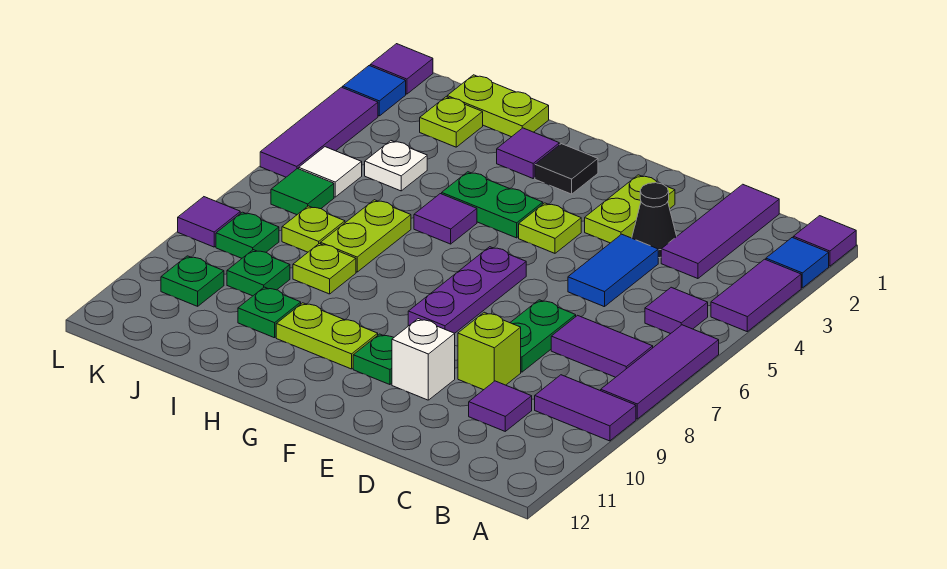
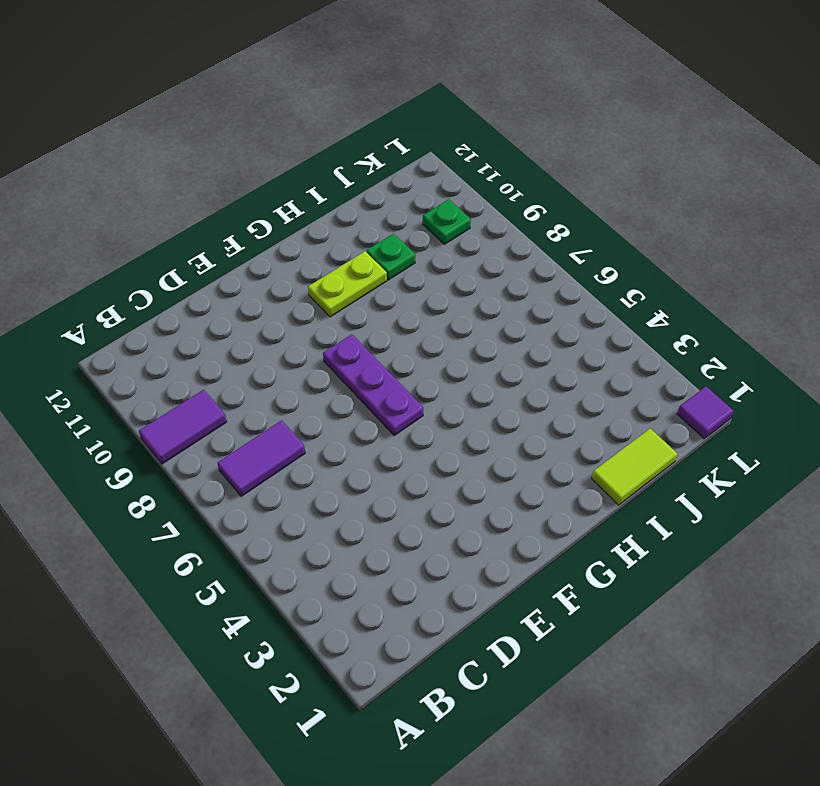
lime tile I1:J1 level 1 -> lime plate I1:J1 level 1
none -> purple tile A1 level 1
none -> blue tile A2 level 1
none -> purple tile A3:A4 level 1
none -> purple tile A6:A8 level 1

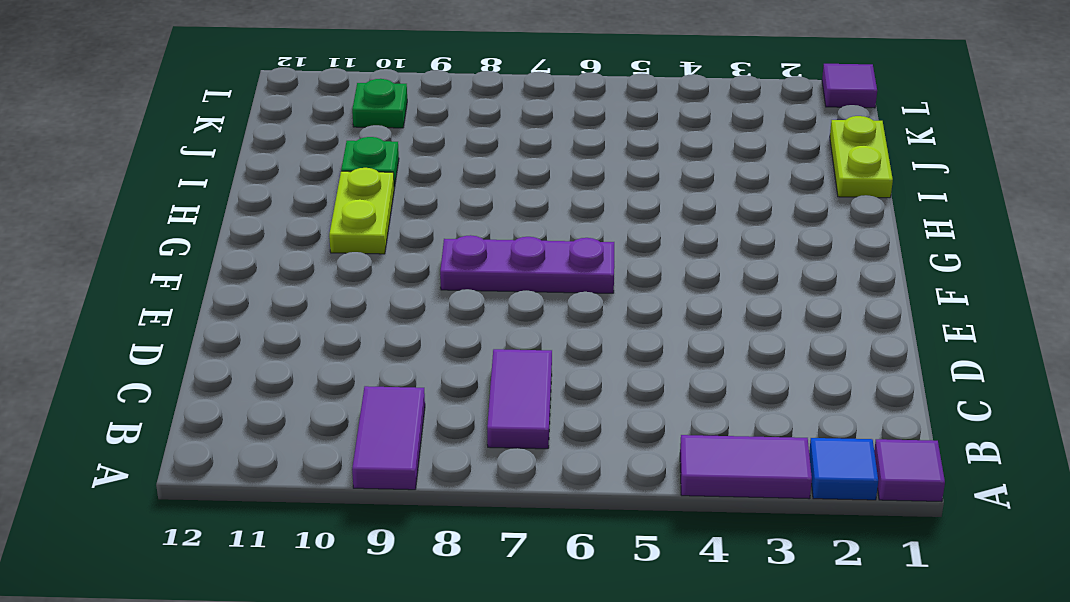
none -> purple tile A6:A8 level 1
none -> purple tile B5 level 1
none -> purple tile C1:C3 level 1
none -> purple tile C10 level 1

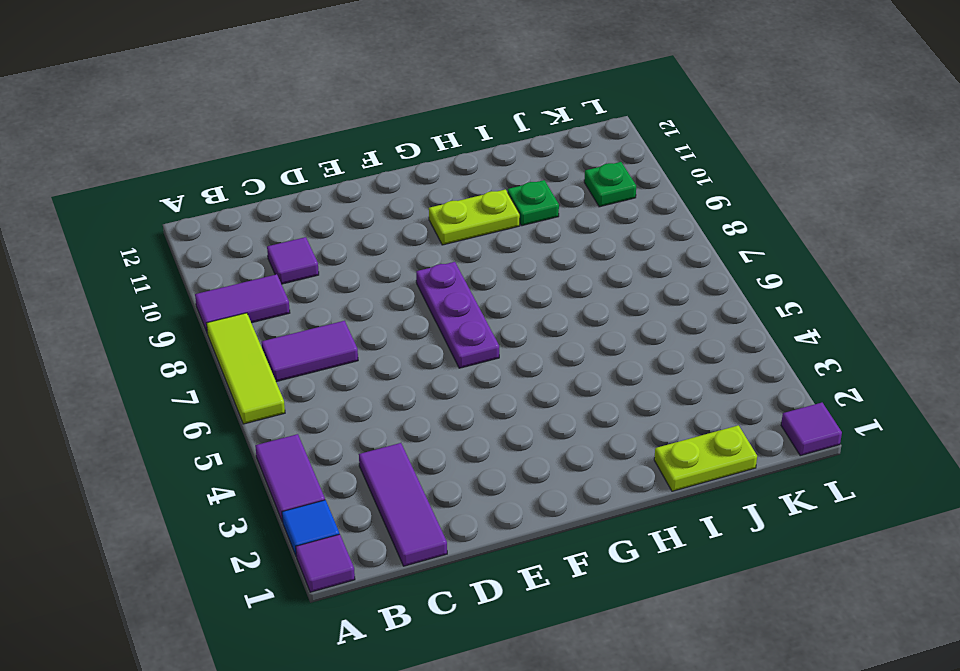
lime tile A6:A8 level 1 -> purple tile A6:A8 level 1
none -> purple tile B5 level 1
none -> black cone D3 level 1
none -> blue tile D4:D5 level 1
none -> green plate D7:D8 level 1

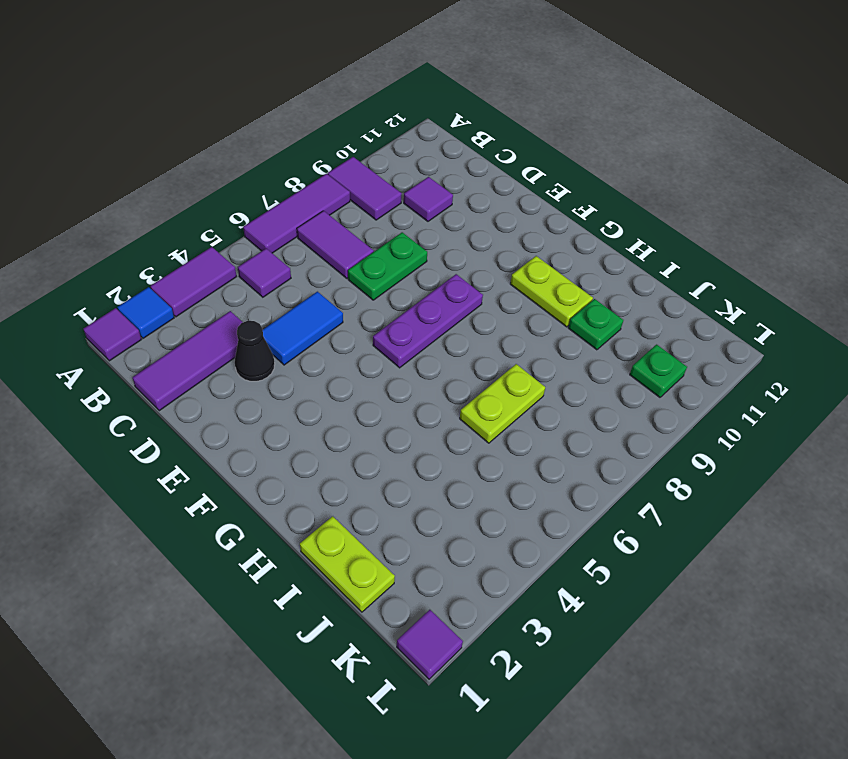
none -> lime brick D9 level 1
none -> lime plate E2:E3 level 1
none -> white brick E10 level 1
none -> lime plate F4 level 1

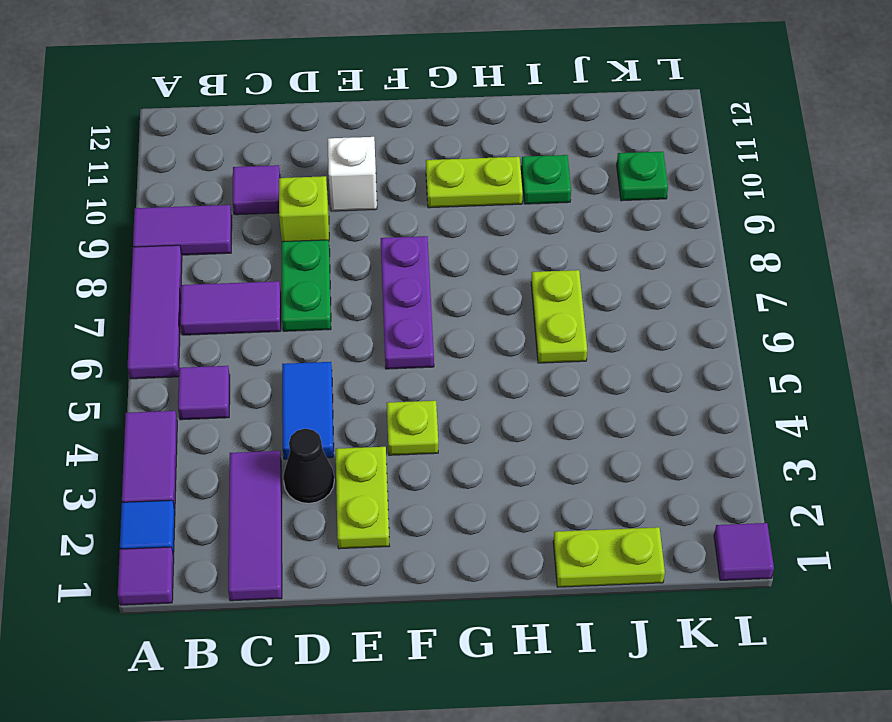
none -> green plate F10 level 1
none -> black tile G2 level 1
none -> green plate G4:H4 level 1
none -> purple tile H2 level 1

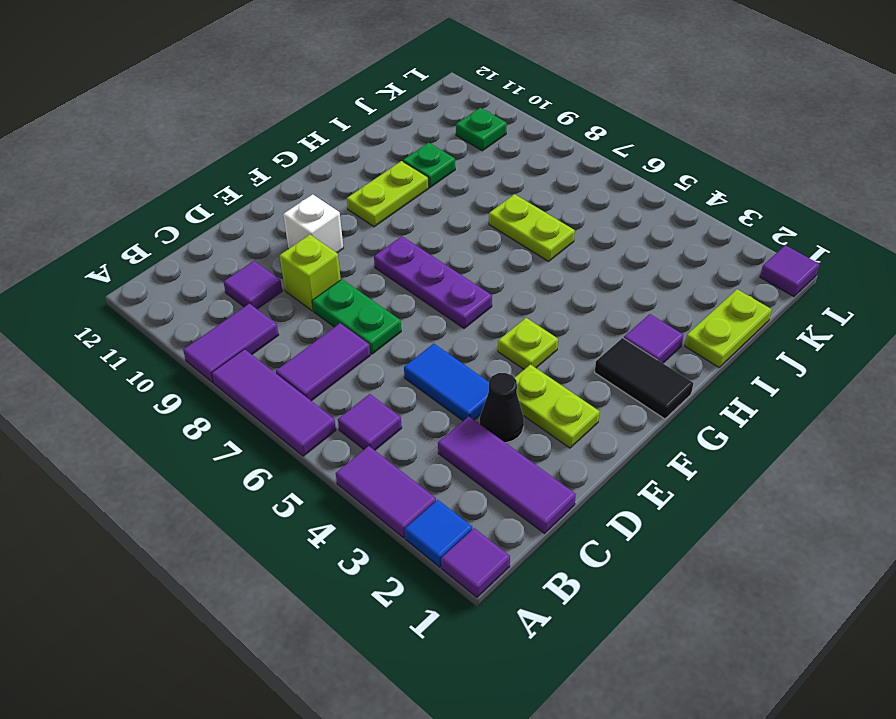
black tile G1:G2 level 1 -> black tile G2 level 1
none -> green plate F10 level 1
none -> green plate G4:H4 level 1
none -> purple tile H5 level 1
none -> lime plate I8 level 1

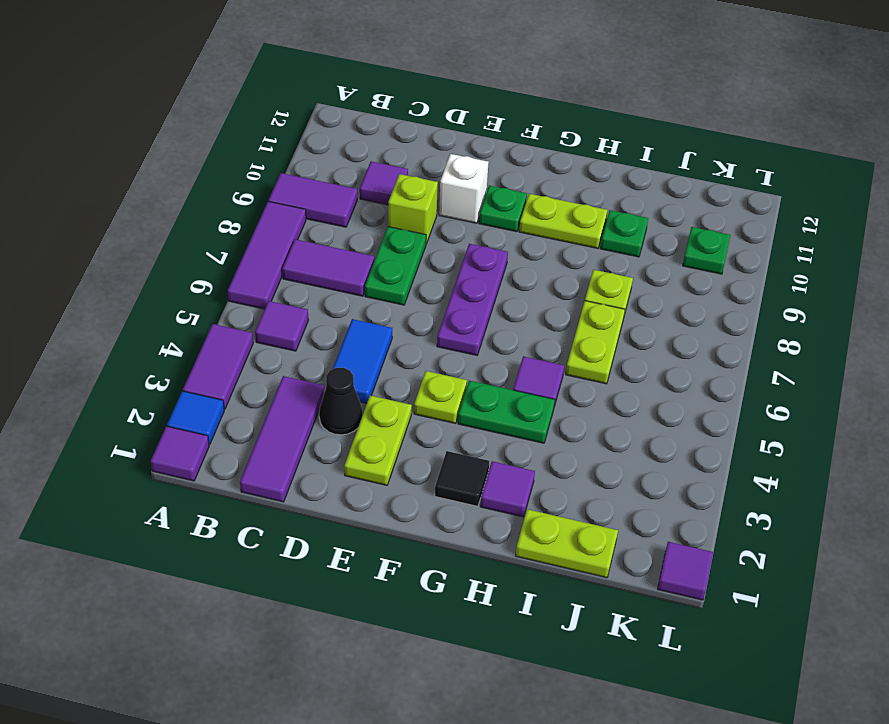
none -> lime plate J2 level 1
none -> white plate J4 level 1
none -> lime plate J7 level 1
none -> green plate J9 level 1

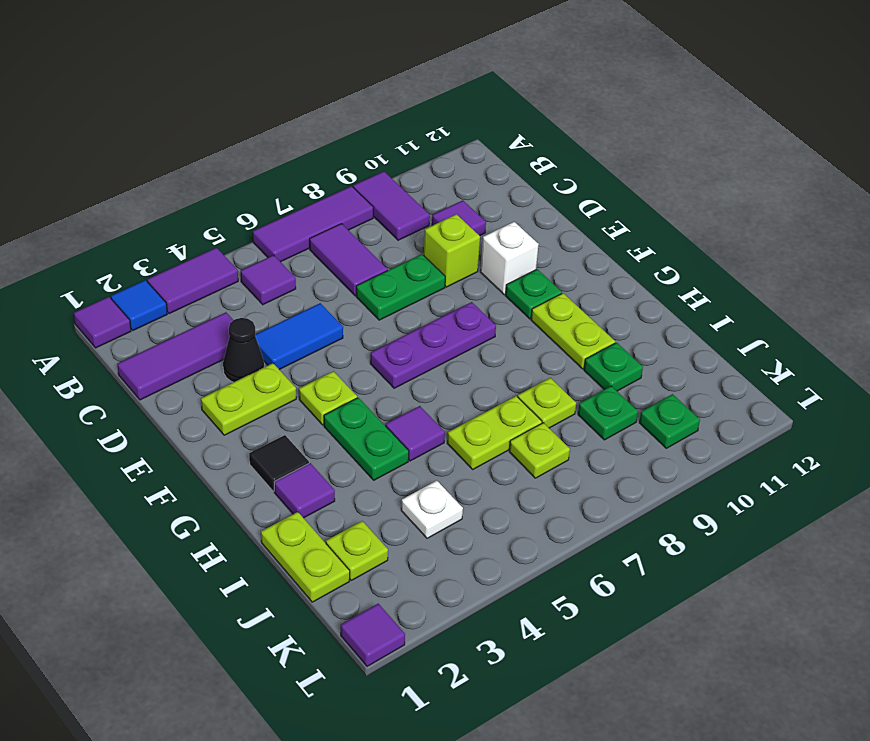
none -> white tile K5 level 1
none -> green tile K6 level 1
none -> green plate K8 level 1
none -> blue tile L2 level 1

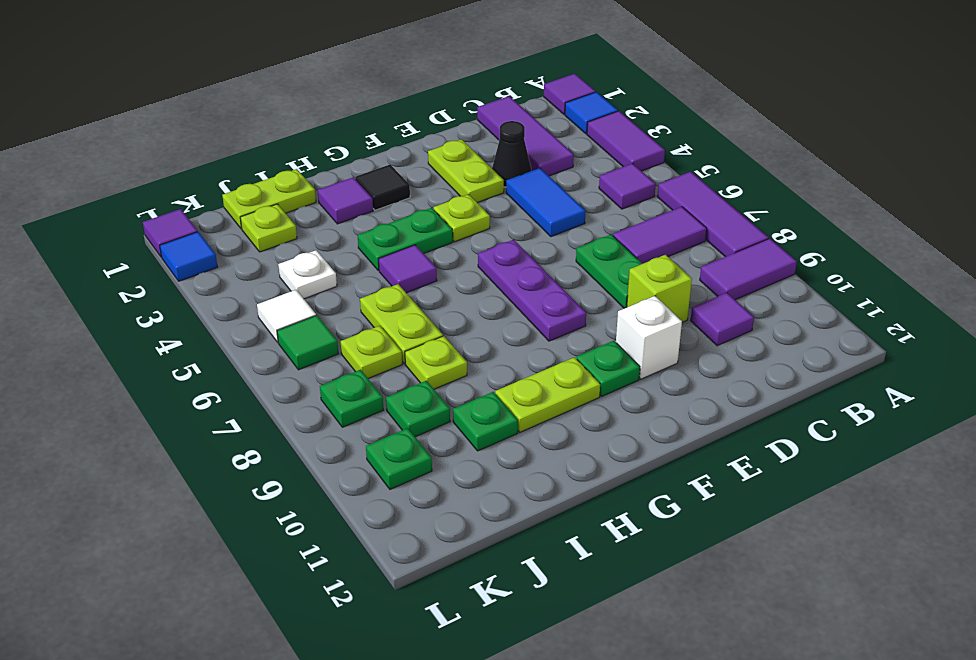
none -> purple tile L3:L5 level 1
none -> purple tile L8 level 1

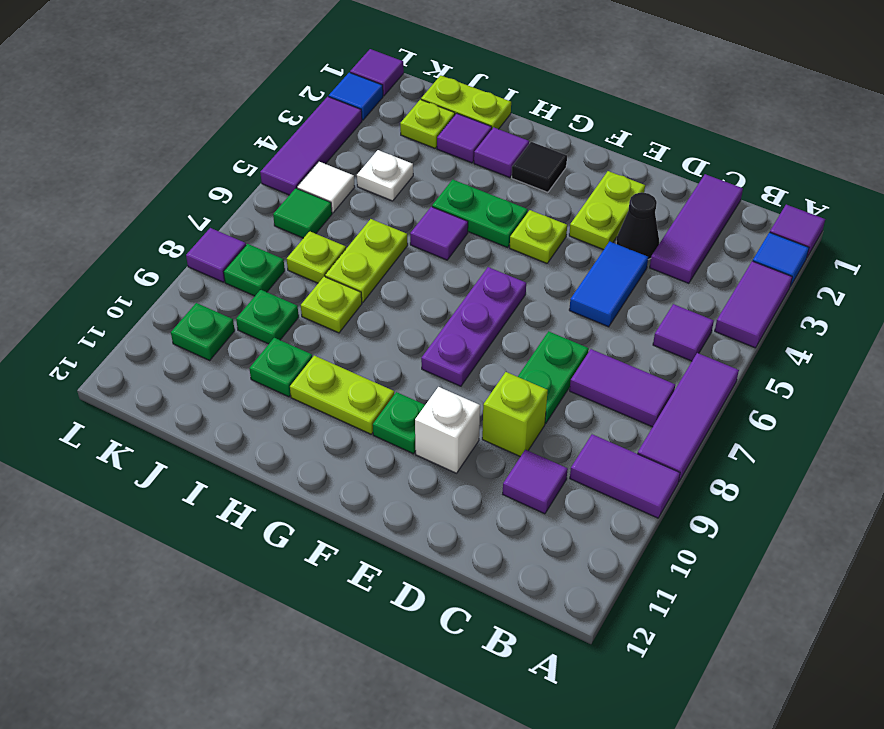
purple tile I2 level 1 -> none

